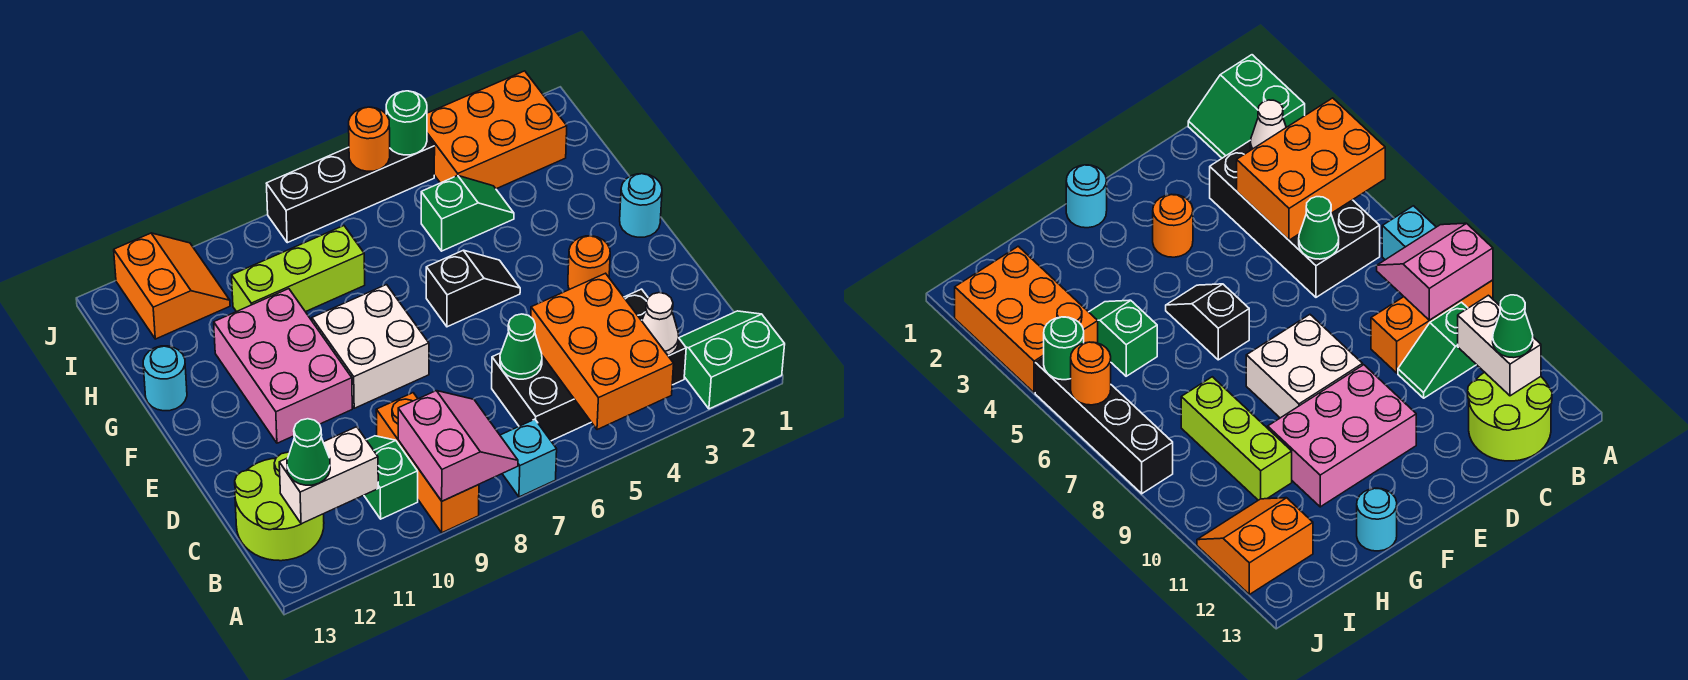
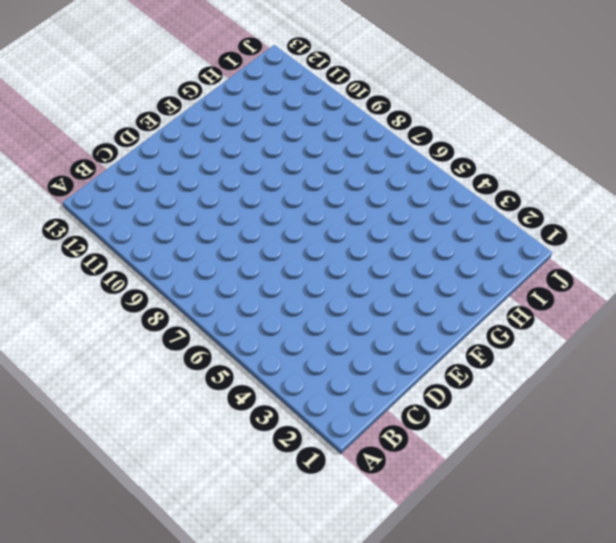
none -> green slope A1:B2 level 1 top A
none -> cyan brick A7 level 1
none -> orange brick A9:C9 level 1

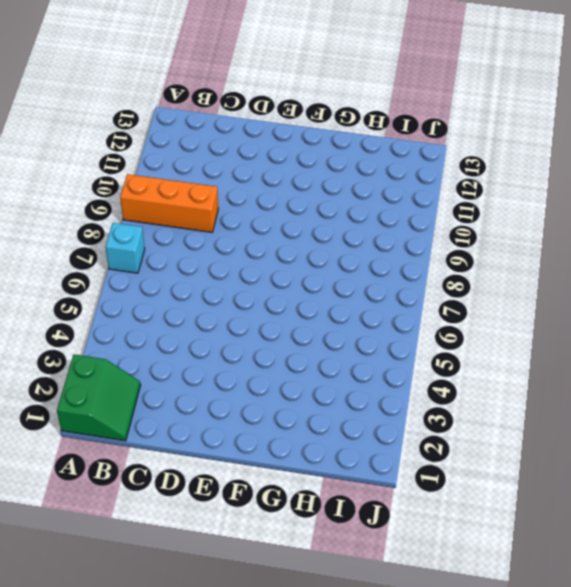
none -> black brick B3:C6 level 1
none -> green slope B10:C10 level 1 top B
none -> lime round brick B12:C13 level 1

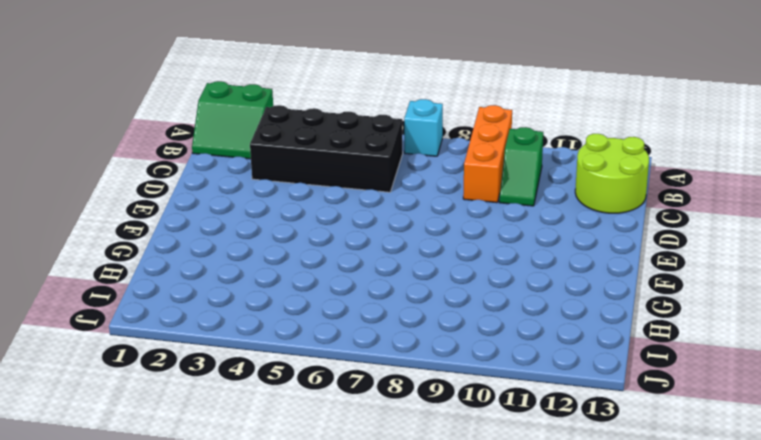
none -> orange round brick E3 level 1
none -> white brick E8:F9 level 1
none -> pink brick E10:G11 level 1

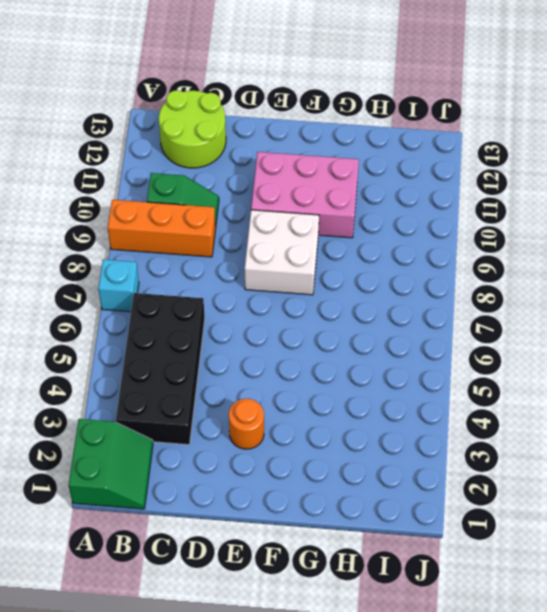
none -> cyan round brick F1 level 1
none -> black slope F5:F6 level 1 top 6
none -> cyan round brick G13 level 1

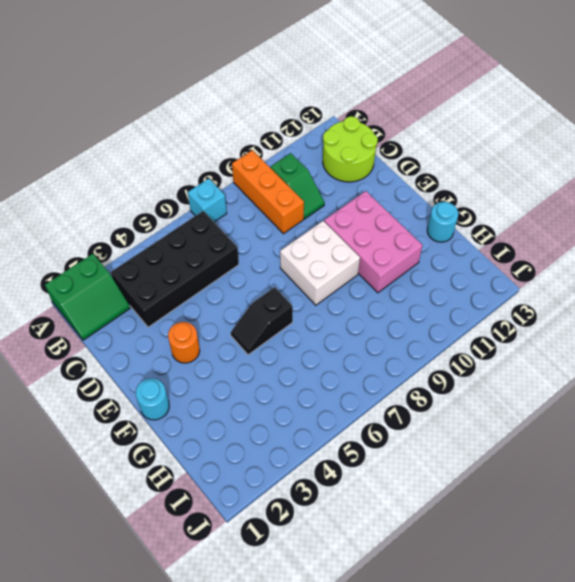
none -> green slope H4:H5 level 1 top 5
none -> lime brick H8:H10 level 1
none -> orange brick I2:J4 level 1

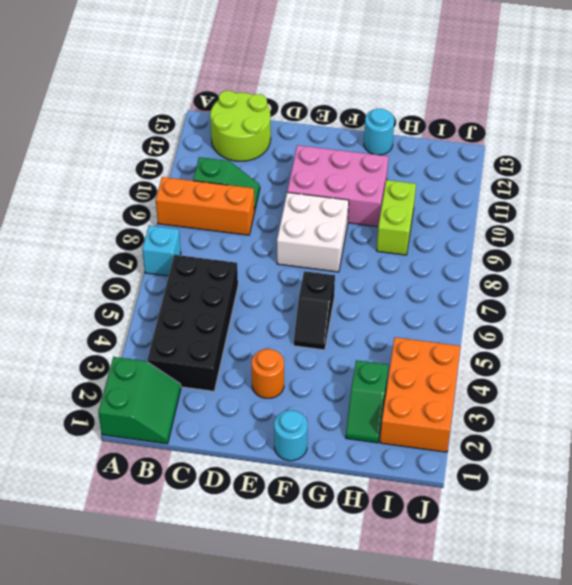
green slope H2:H3 level 1 top 3 -> green slope H4:H5 level 1 top 5
lime brick H9:H10 level 1 -> lime brick H8:H10 level 1
none -> orange slope I11:J12 level 1 top 12
none -> black brick J5:J8 level 1
none -> orange brick A4:C5 level 2

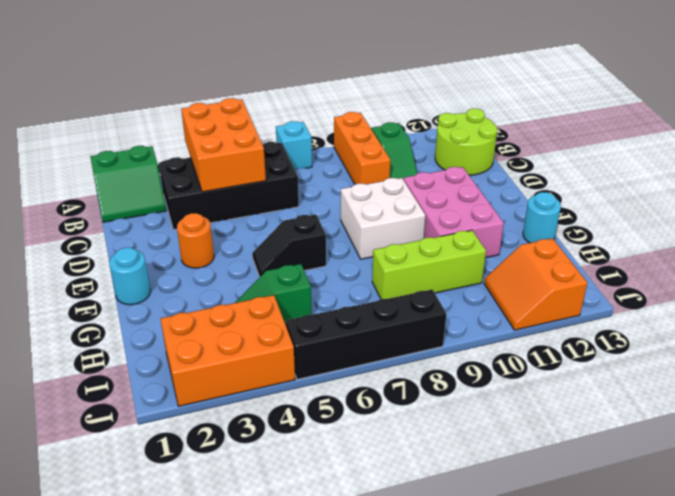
none -> pink slope A8:B9 level 2 top 9
none -> white cone B3 level 2
none -> white brick B11:B12 level 2

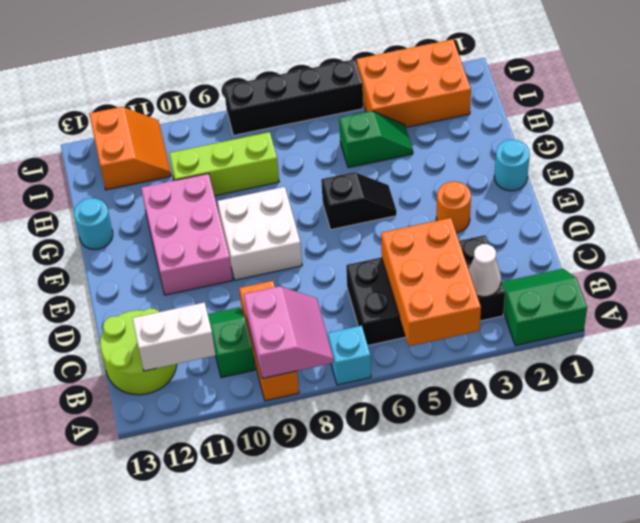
none -> green cone C6 level 2
none -> green round brick J5 level 2
none -> orange round brick J6 level 2

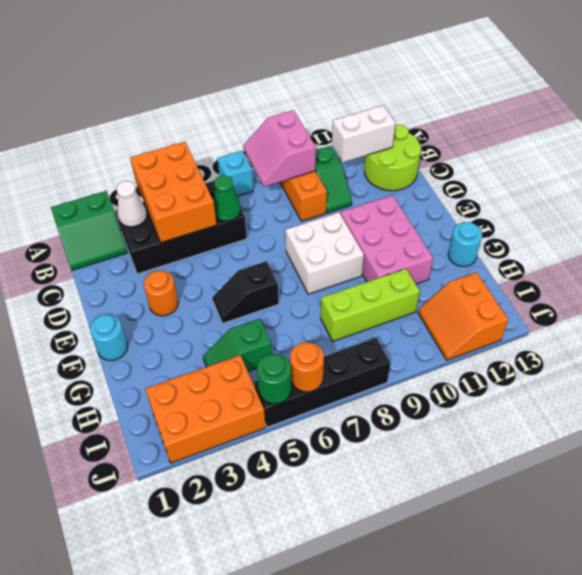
none -> green cone B12 level 3

